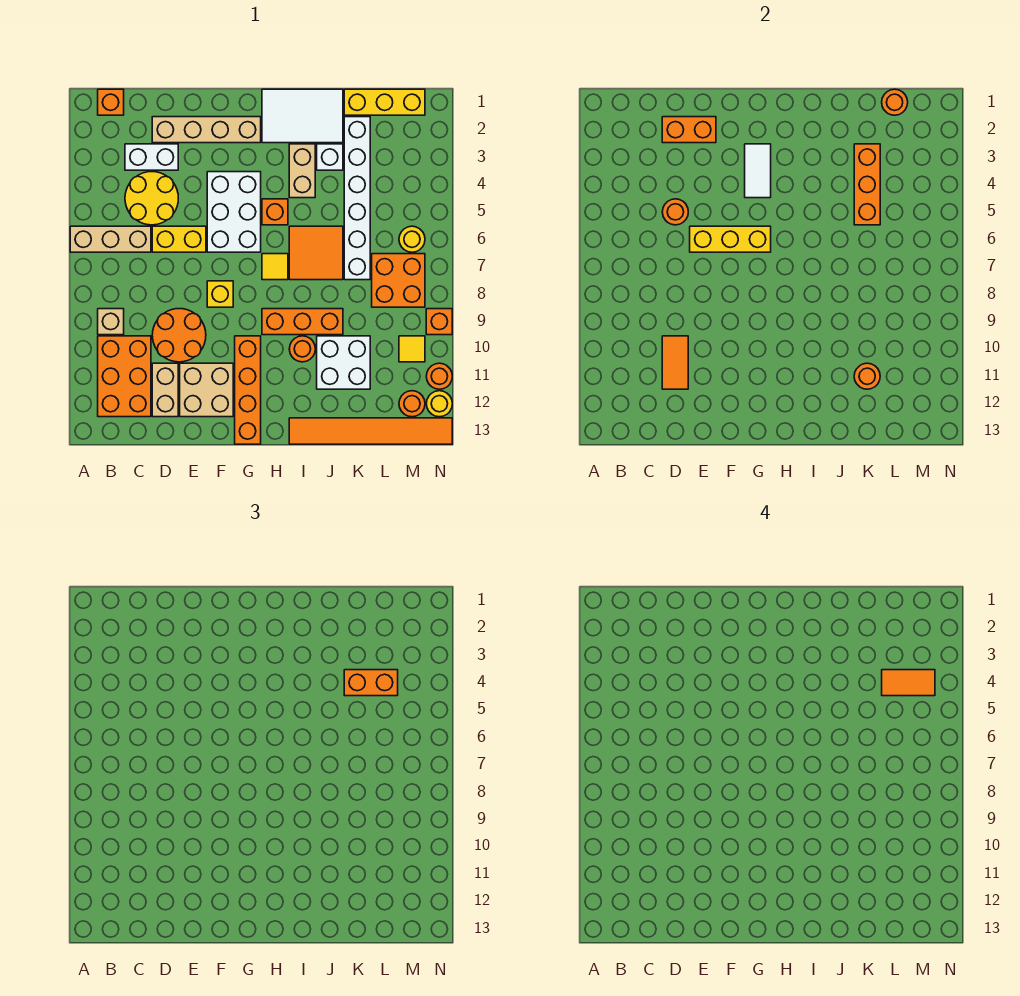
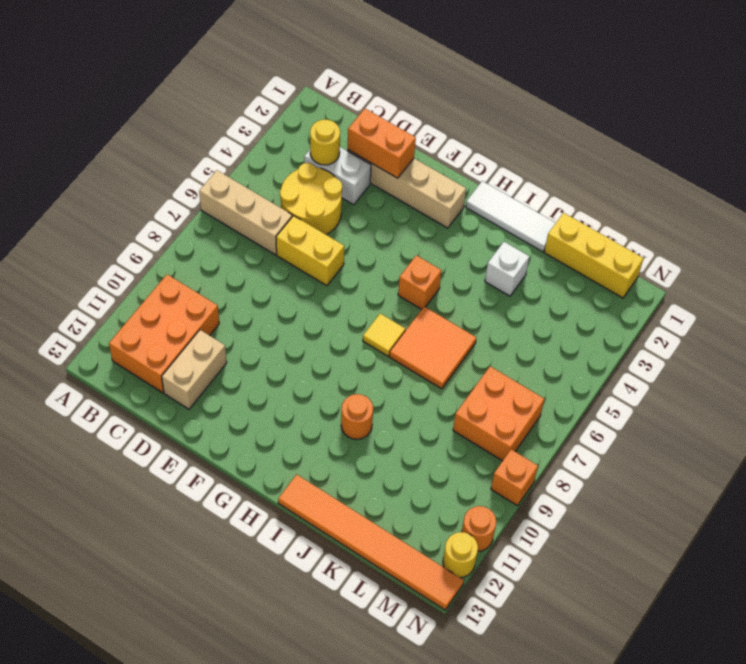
yellow round brick C3 level 2 -> yellow round brick M6 level 1
white tile H1:J1 level 1 -> white tile H1:J2 level 1
none -> orange brick B1 level 1
none -> tan brick B9 level 1
none -> orange round brick D9:E10 level 1
none -> tan brick E11:F12 level 1

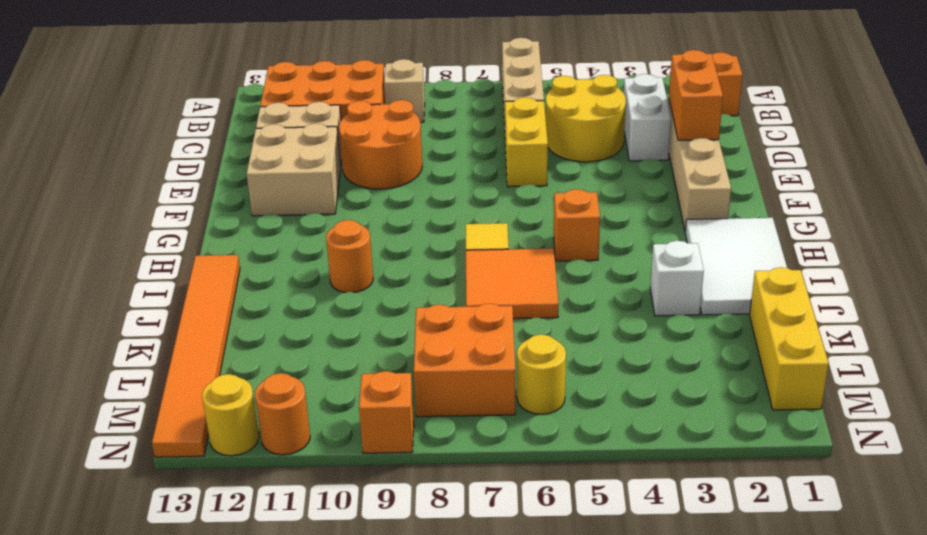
none -> white brick F4:G6 level 1
none -> yellow brick F8 level 1
none -> orange brick G10:G13 level 1
none -> orange brick H9:J9 level 1

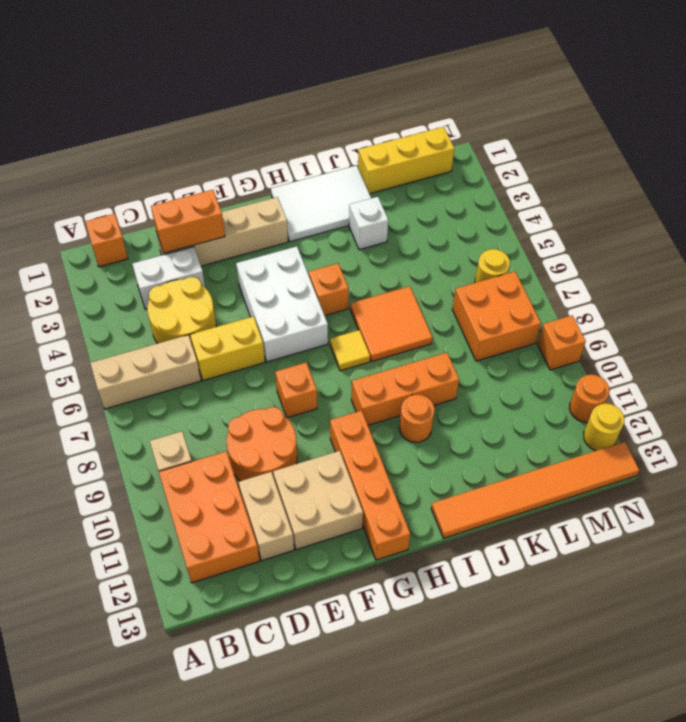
orange brick F8 level 1 -> yellow brick F8 level 1
none -> tan brick I3:I4 level 1
none -> white brick J10:K11 level 1
none -> white brick K2:K7 level 1
none -> yellow tile M10 level 1

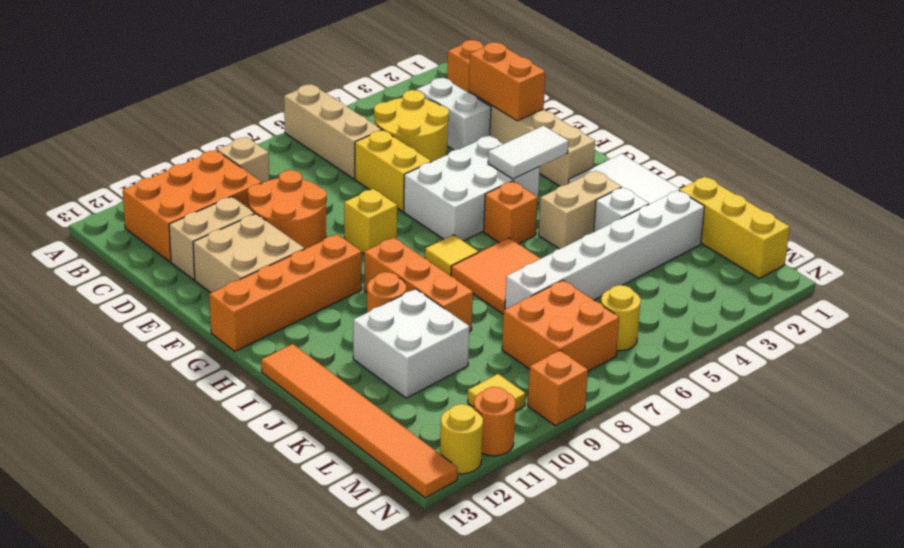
none -> orange round brick M12 level 1
none -> orange round brick D5 level 2
none -> orange tile D10:D11 level 2
none -> yellow brick E6:G6 level 2

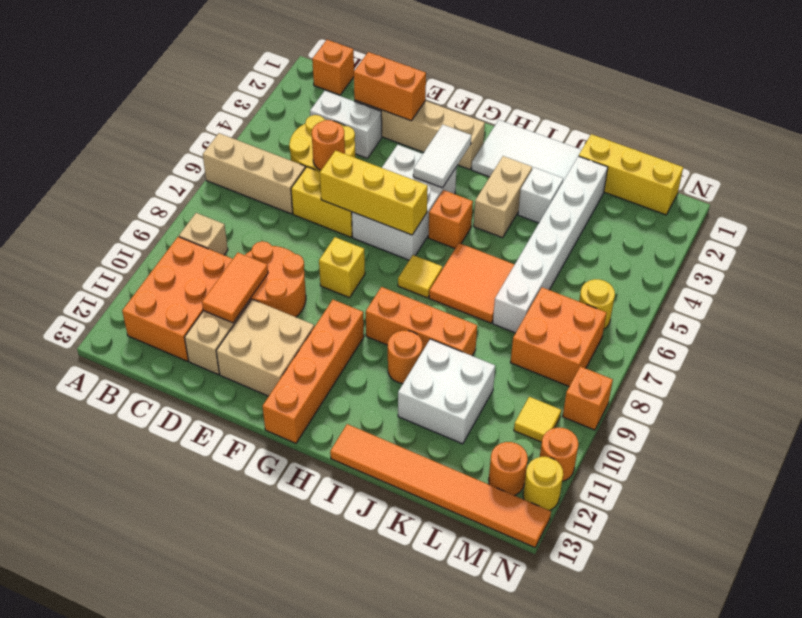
none -> orange brick K3:K5 level 2
none -> orange round brick K11 level 2
none -> orange round brick L1 level 2
none -> orange brick K4:L4 level 3

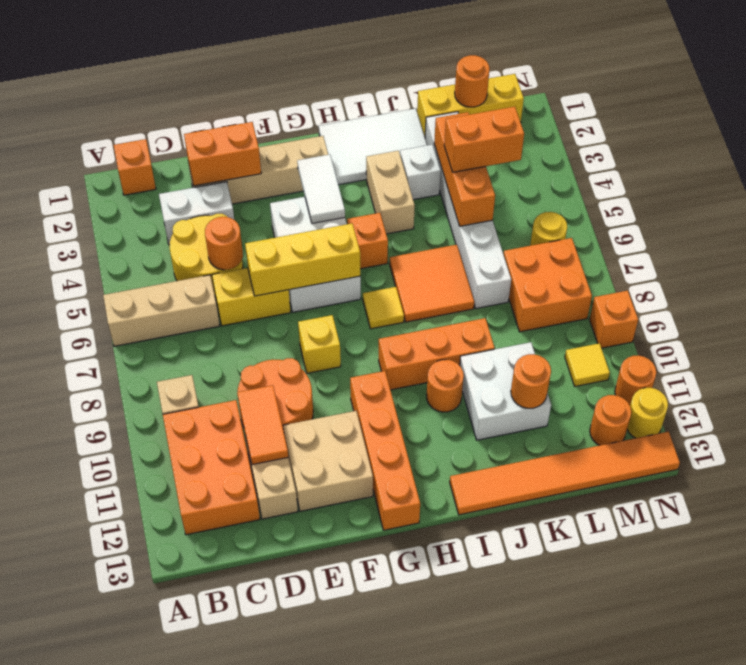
none -> orange tile L4:M4 level 4

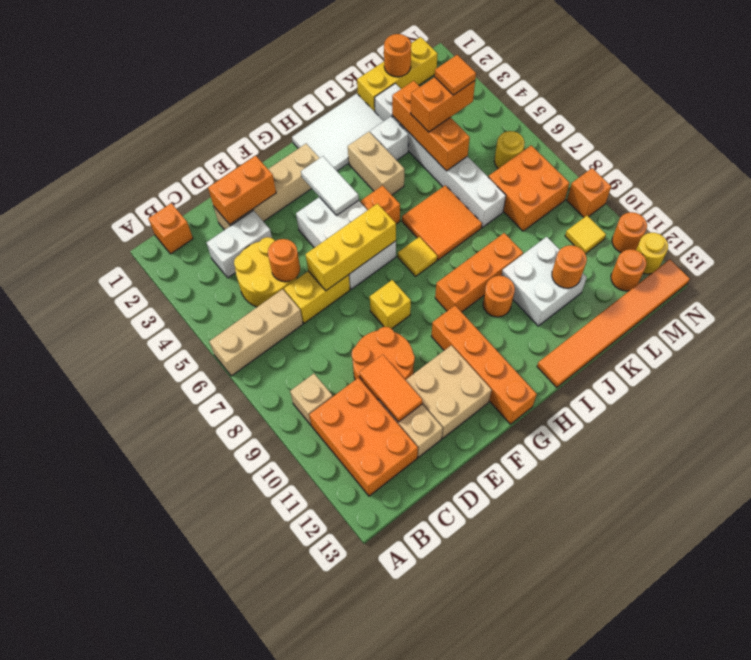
orange tile L4 level 4 -> orange tile L4:M4 level 4

